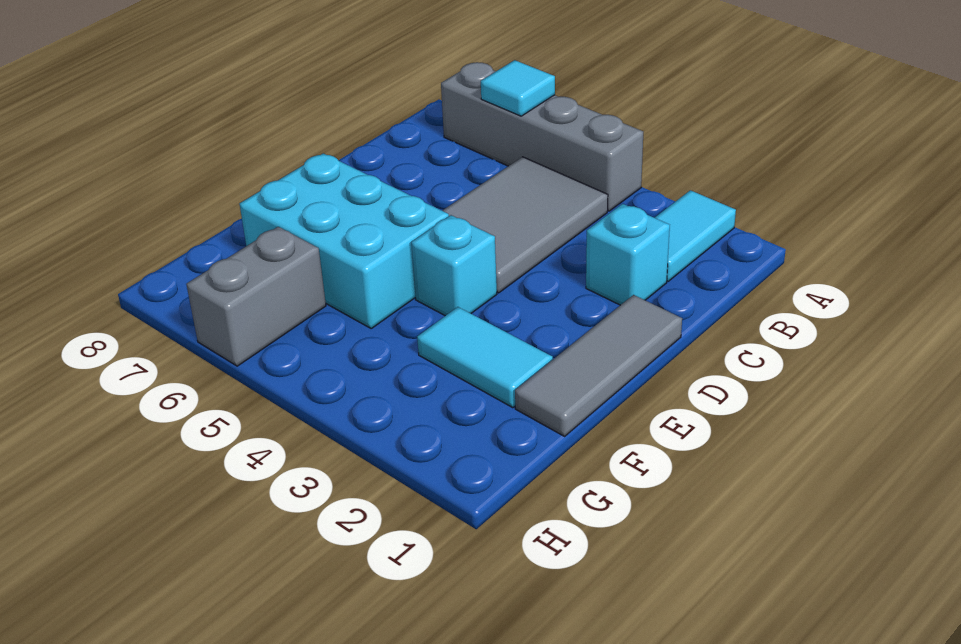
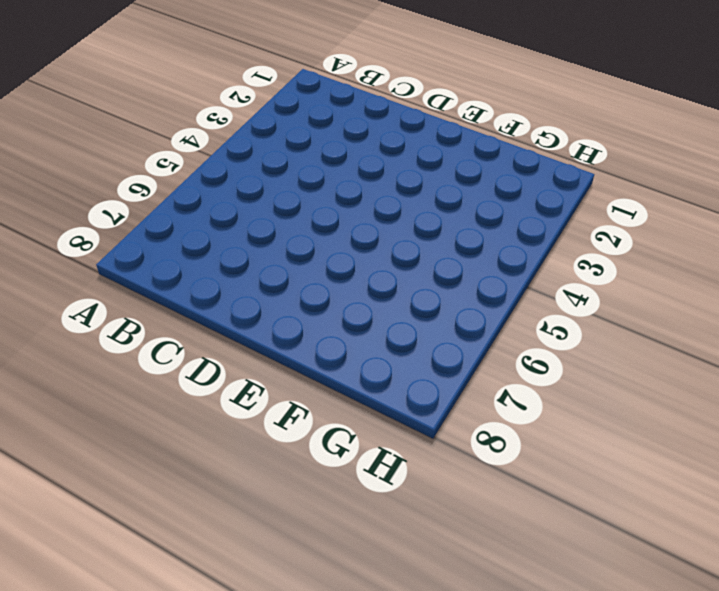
none -> cyan tile A2:B2 level 1
none -> grey brick A4:A7 level 1

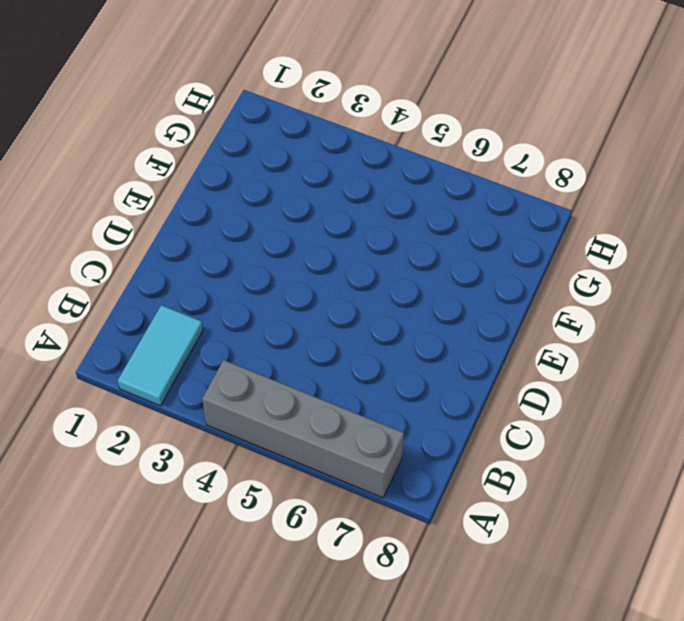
none -> grey tile B4:D5 level 1
none -> cyan brick C2 level 1

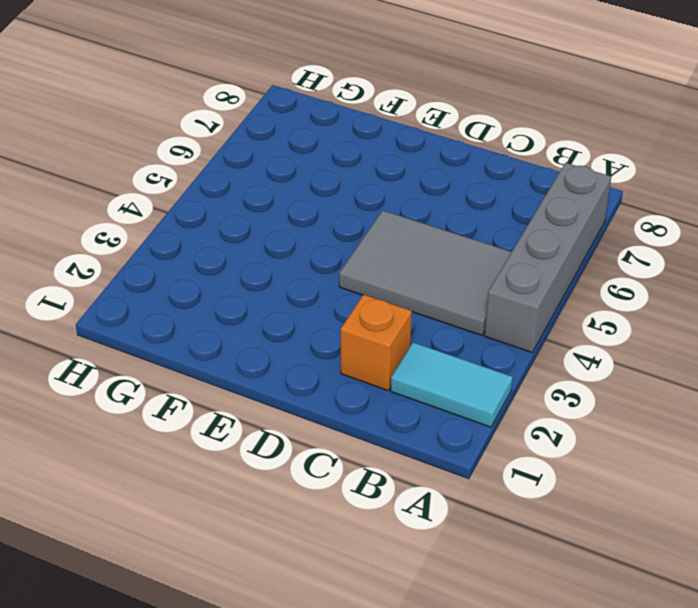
orange brick C2 level 1 -> cyan brick C2 level 1
none -> grey tile D1:F1 level 1
none -> cyan brick E4 level 1

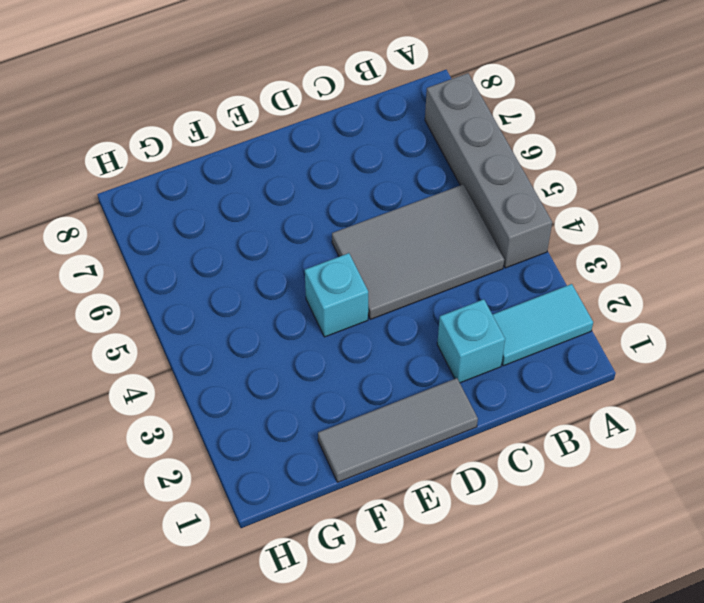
none -> cyan brick E5:F7 level 1
none -> cyan tile F2:F3 level 1

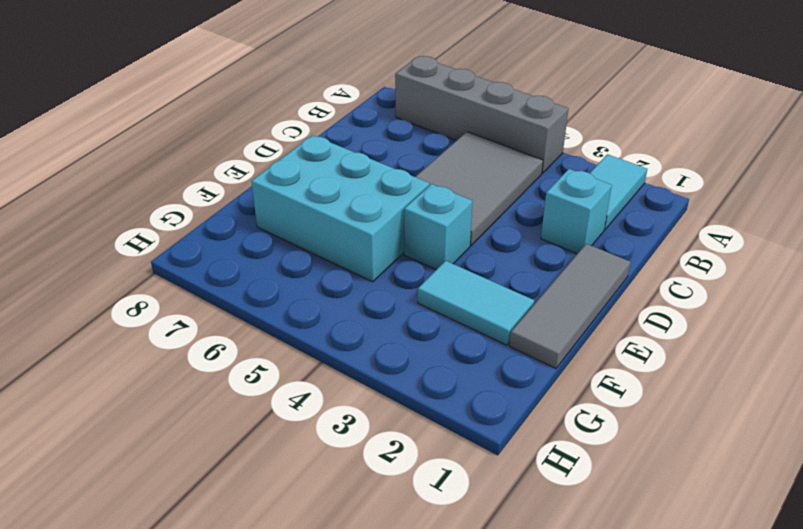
none -> grey brick G6:H6 level 1
none -> cyan tile A6 level 2

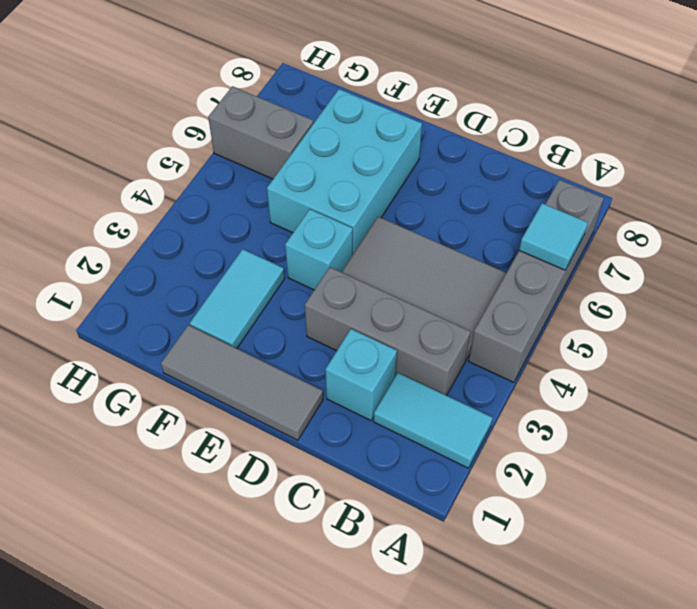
grey brick B3:D3 level 1 -> none

